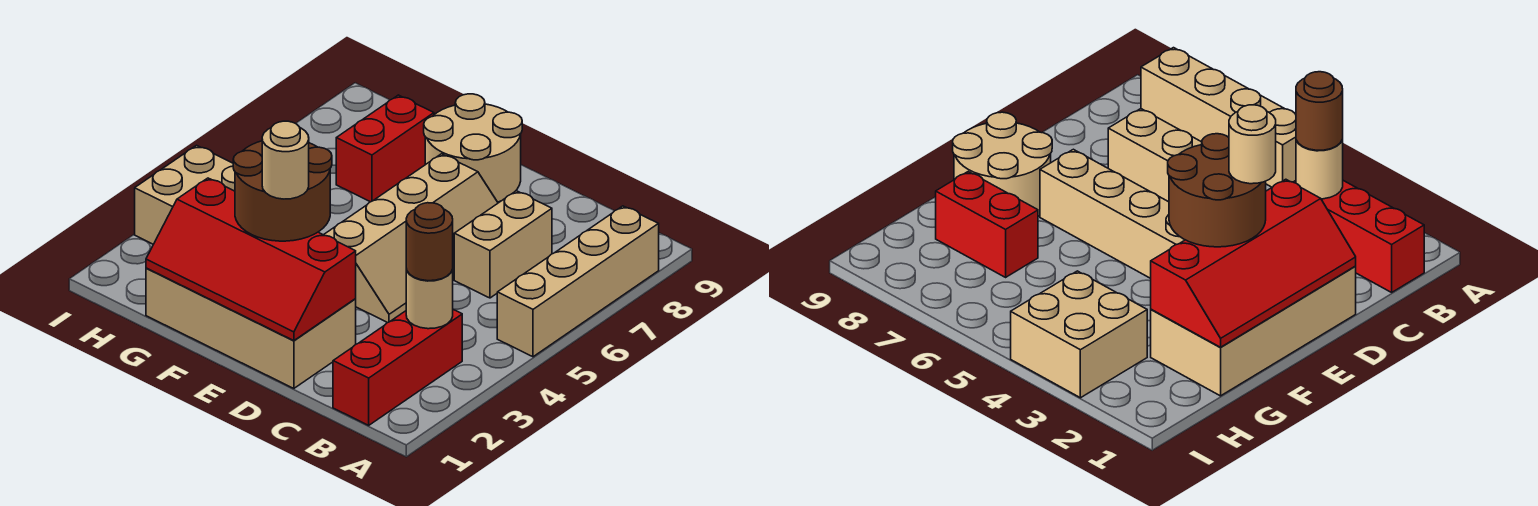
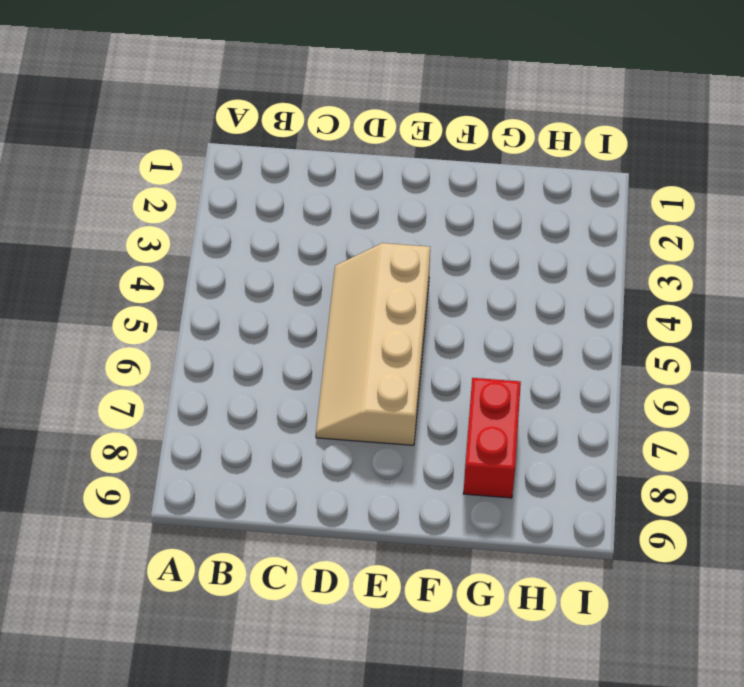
none -> tan brick A5:A8 level 1
none -> red brick B1:B3 level 1
none -> tan brick C6:C7 level 1

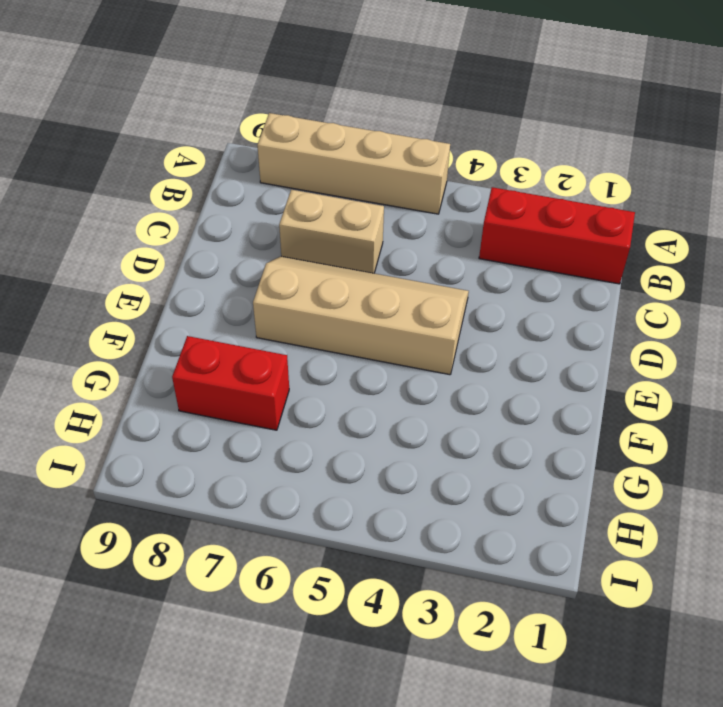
none -> tan brick D1:G2 level 1
none -> tan round brick E8:F9 level 1
none -> tan brick H3:I4 level 1

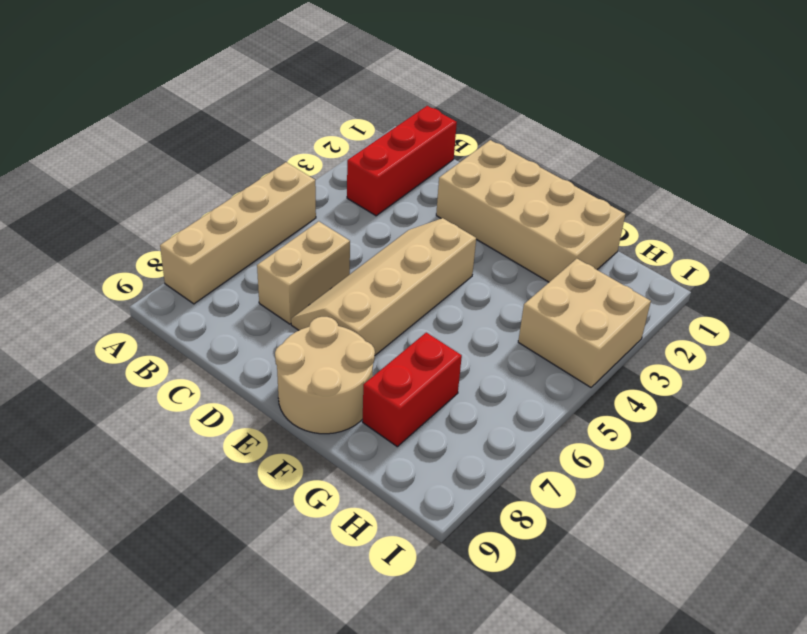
none -> tan round brick B3 level 2
none -> red slope D1:G2 level 2 top 2
none -> brown round brick B3 level 3

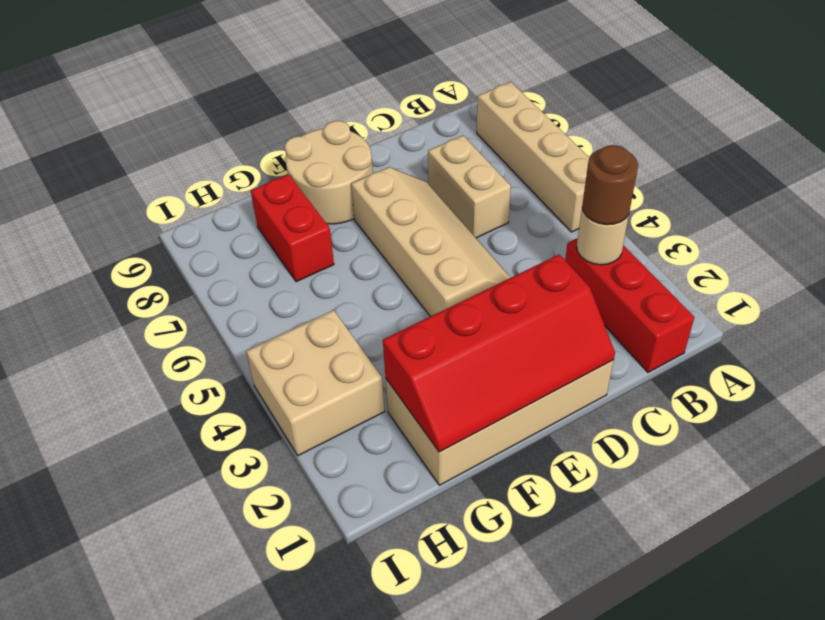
none -> brown round brick E2:F3 level 3
none -> tan round brick E2 level 4

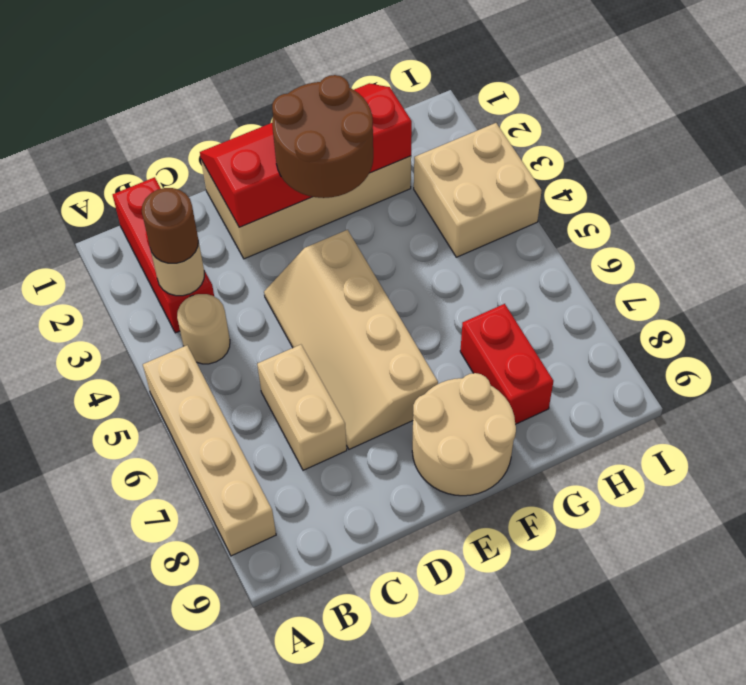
tan round brick B4 level 1 -> tan round brick E2 level 4

